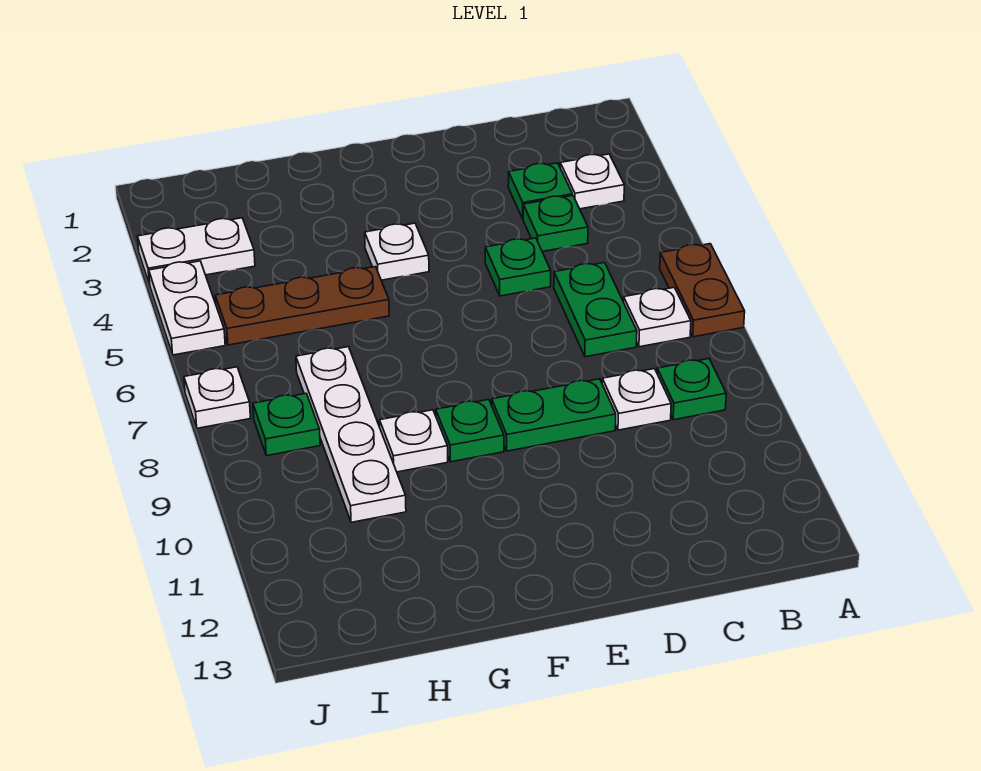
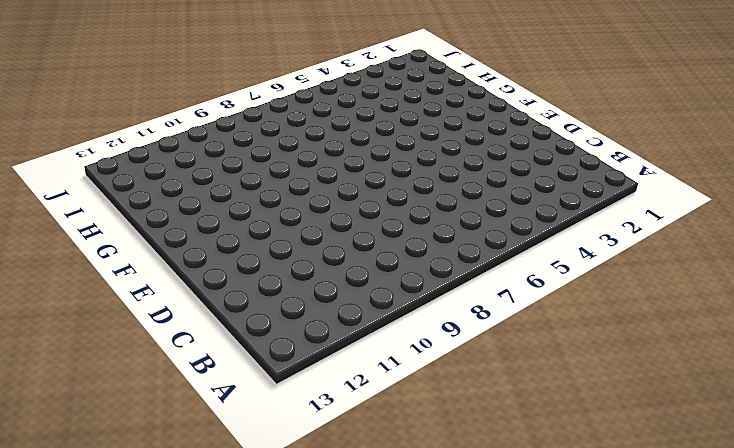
none -> brown plate A6:A7 level 1
none -> white plate B3 level 1
none -> white plate B7 level 1

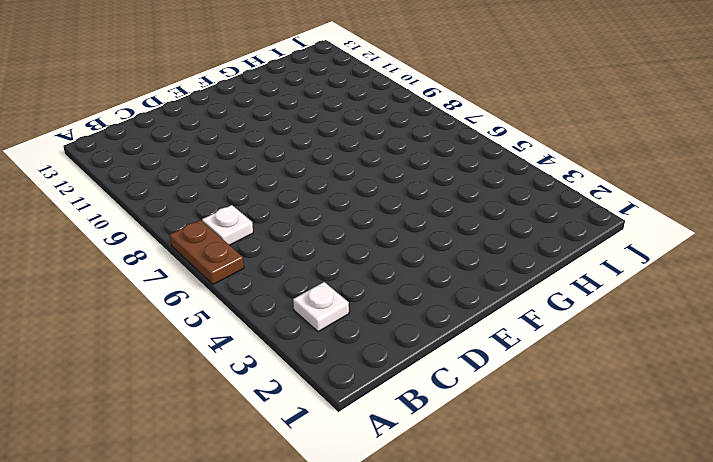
none -> green plate B9 level 1
none -> green plate C3 level 1
none -> green plate C4 level 1

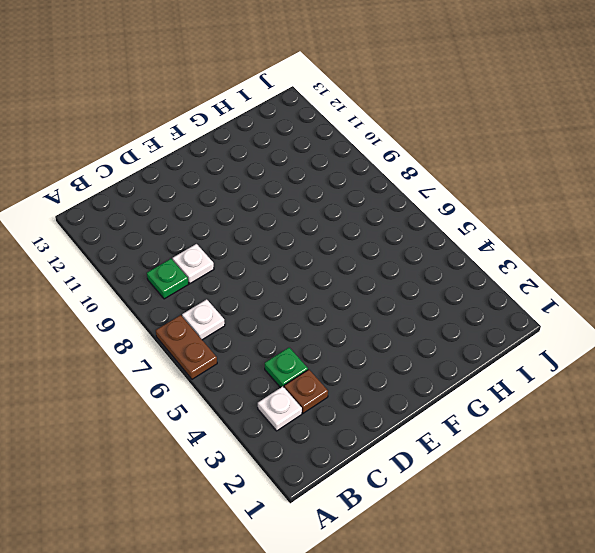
brown plate C3 level 1 -> green plate C3 level 1
none -> green plate C6:C7 level 1
none -> green plate D5 level 1
none -> green plate D9:E9 level 1

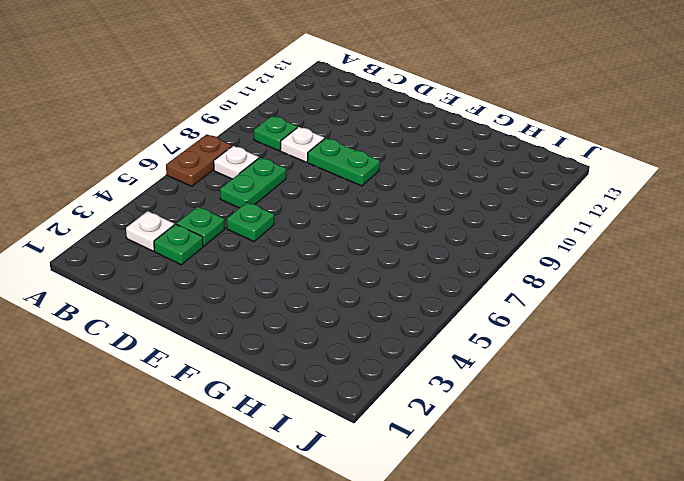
none -> white plate F4 level 1
none -> green plate F9 level 1
none -> brown plate G5:I5 level 1

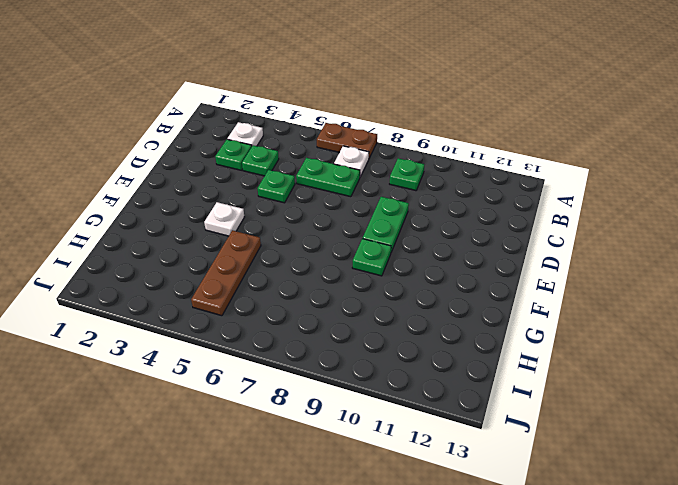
none -> white plate C9 level 1
none -> white plate G9 level 1
none -> white plate H7:H10 level 1

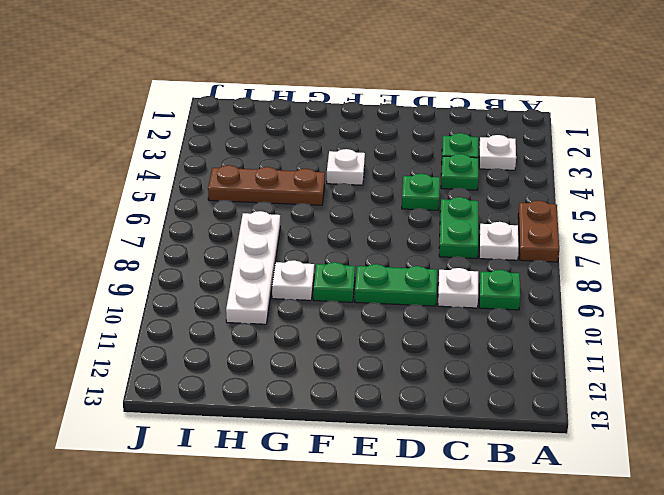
none -> white plate I3:J3 level 1
none -> green plate I8 level 1
none -> white plate J4:J5 level 1

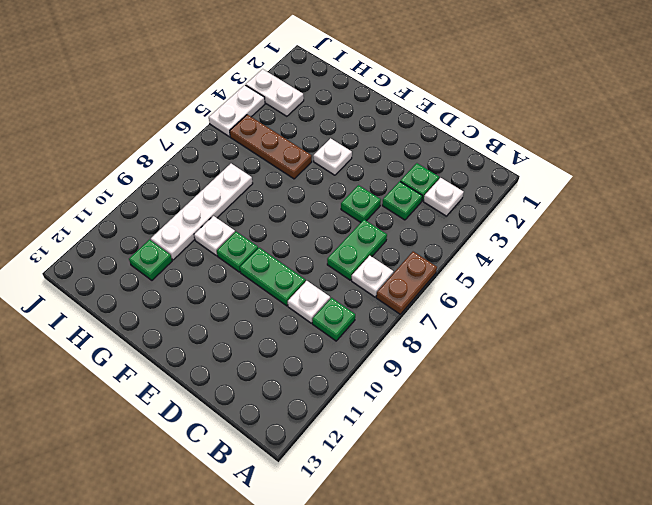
green plate H11 level 1 -> green plate I8 level 1
none -> white plate J7 level 1

